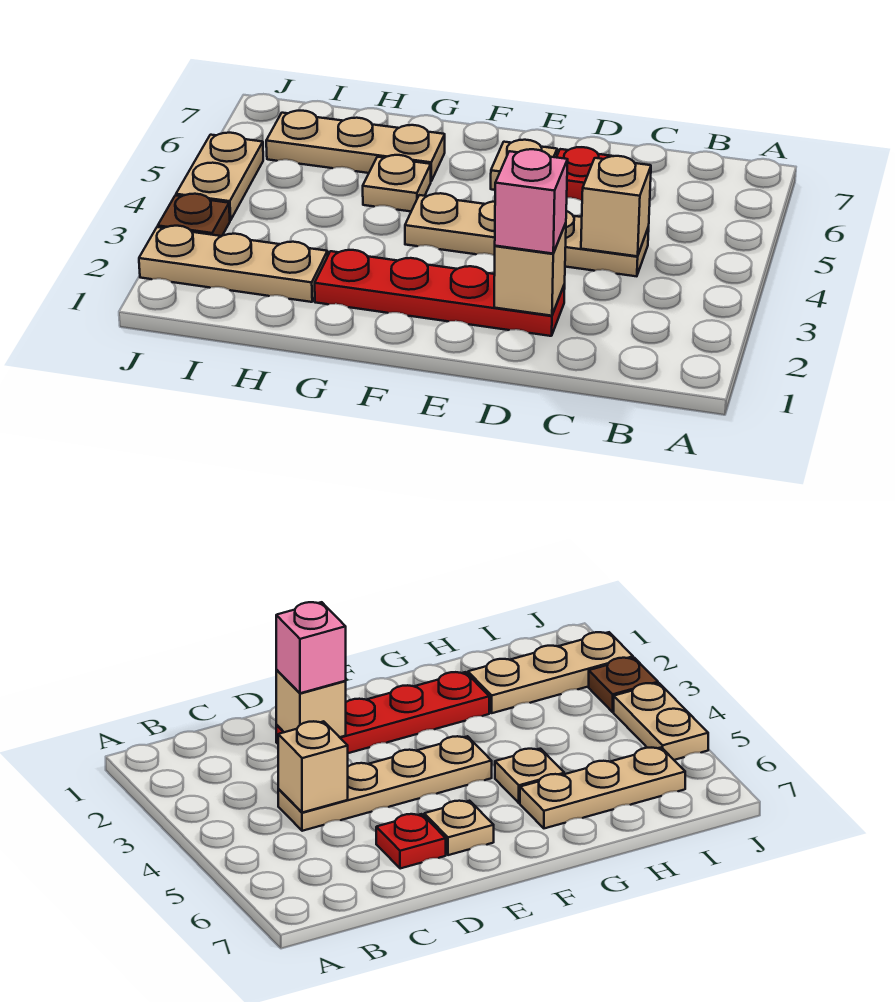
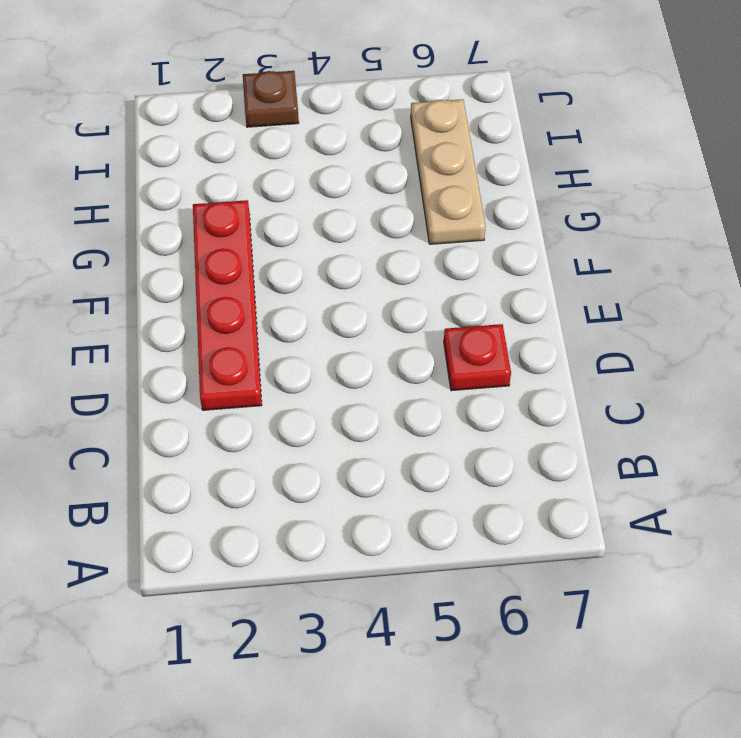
none -> tan plate C4:F4 level 1
none -> tan plate E6 level 1
none -> tan plate G5 level 1

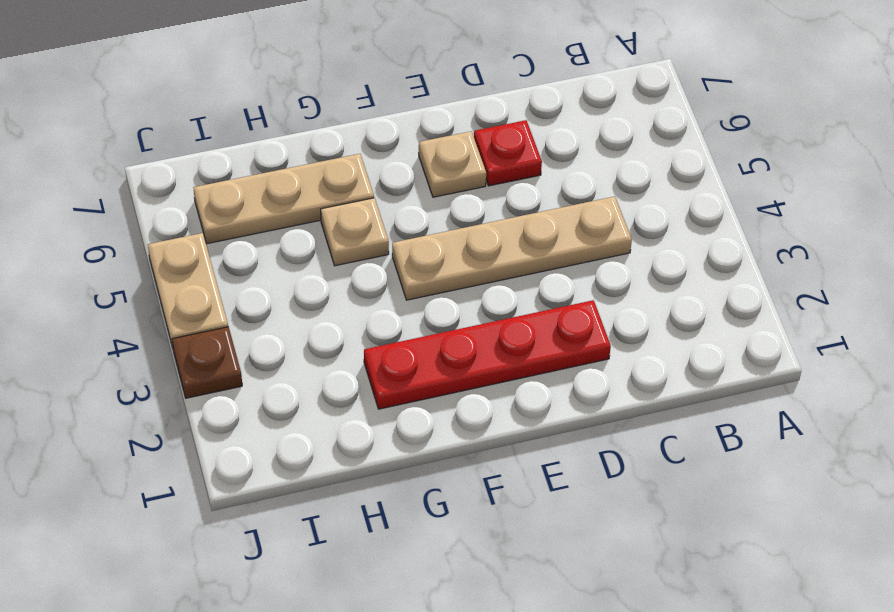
none -> tan plate H2:J2 level 1
none -> tan brick C4 level 2
none -> tan brick D2 level 2

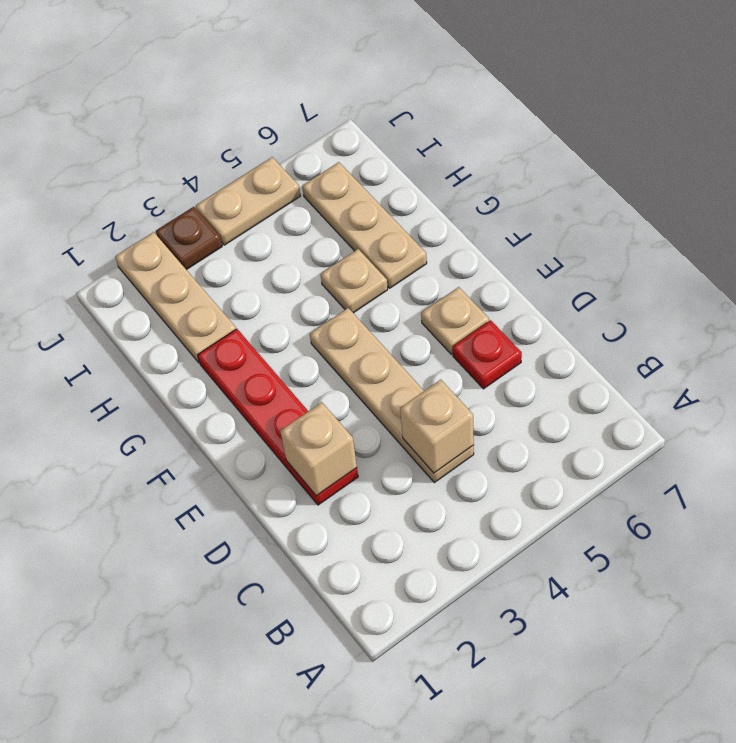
none -> pink brick D2 level 3

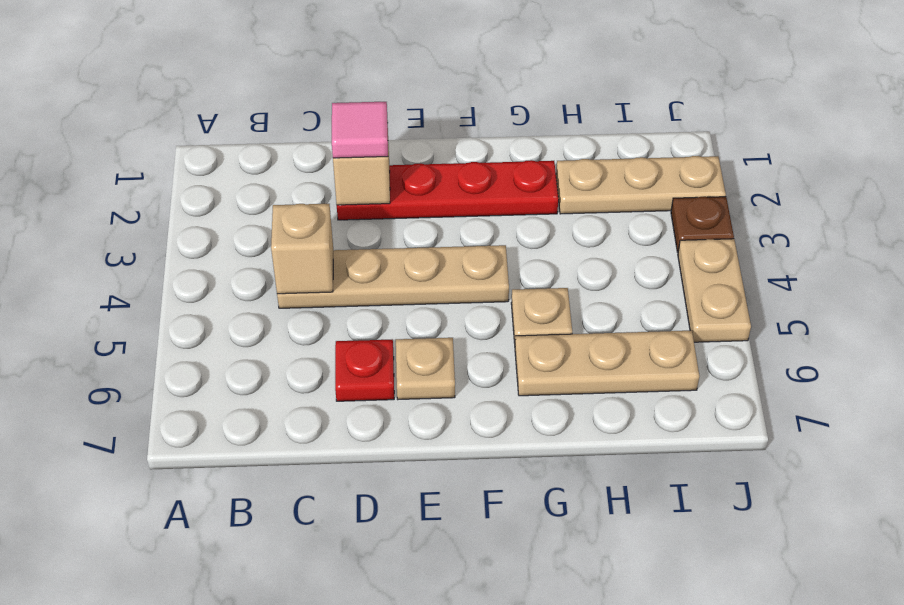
pink tile D2 level 3 -> pink brick D2 level 3

